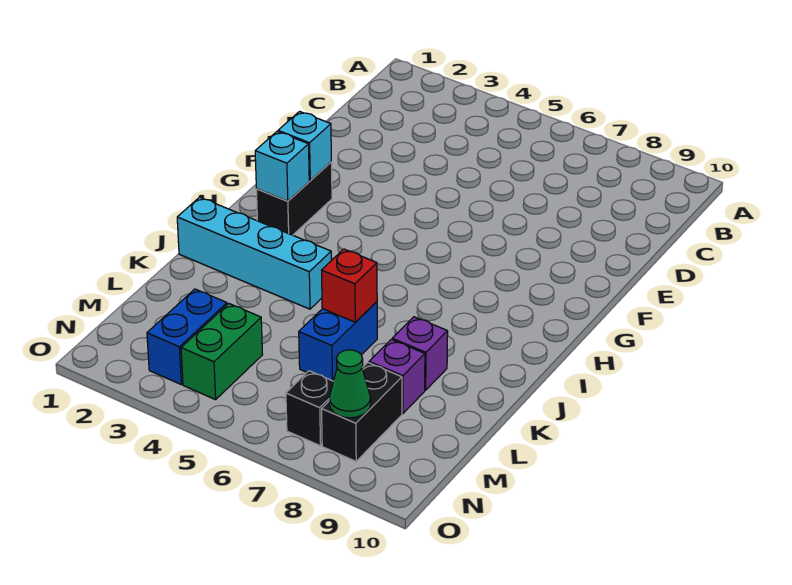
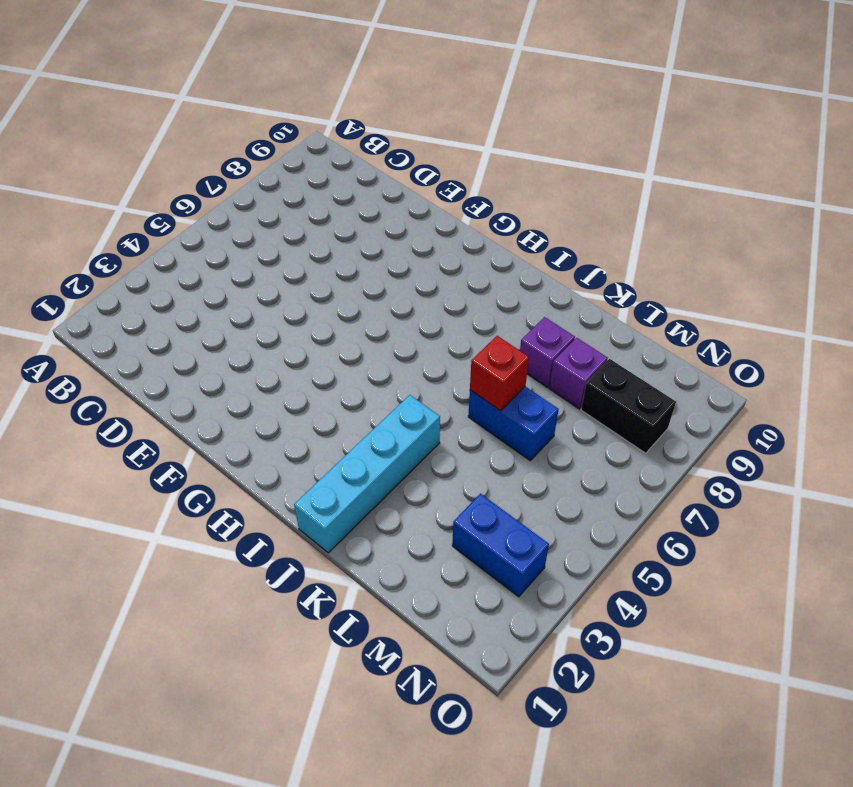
none -> black brick G2:H2 level 1
none -> green brick M4:N4 level 1
none -> black brick N7 level 1

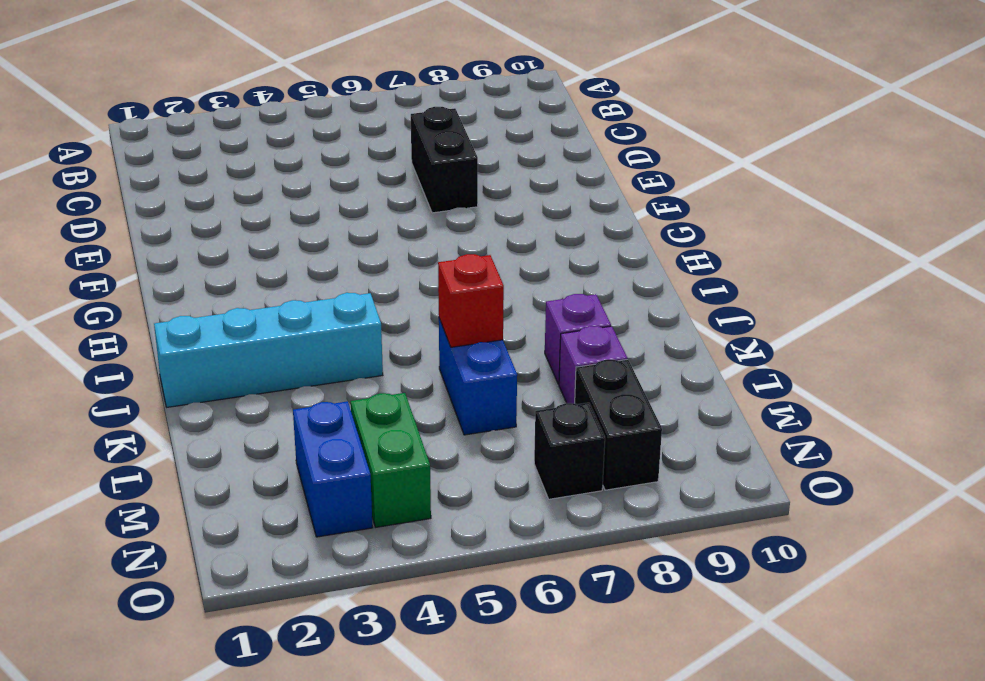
black brick D7:E7 level 1 -> black brick G2:H2 level 1
none -> cyan brick G2 level 2
none -> cyan brick H2 level 2
none -> green cone N8 level 2

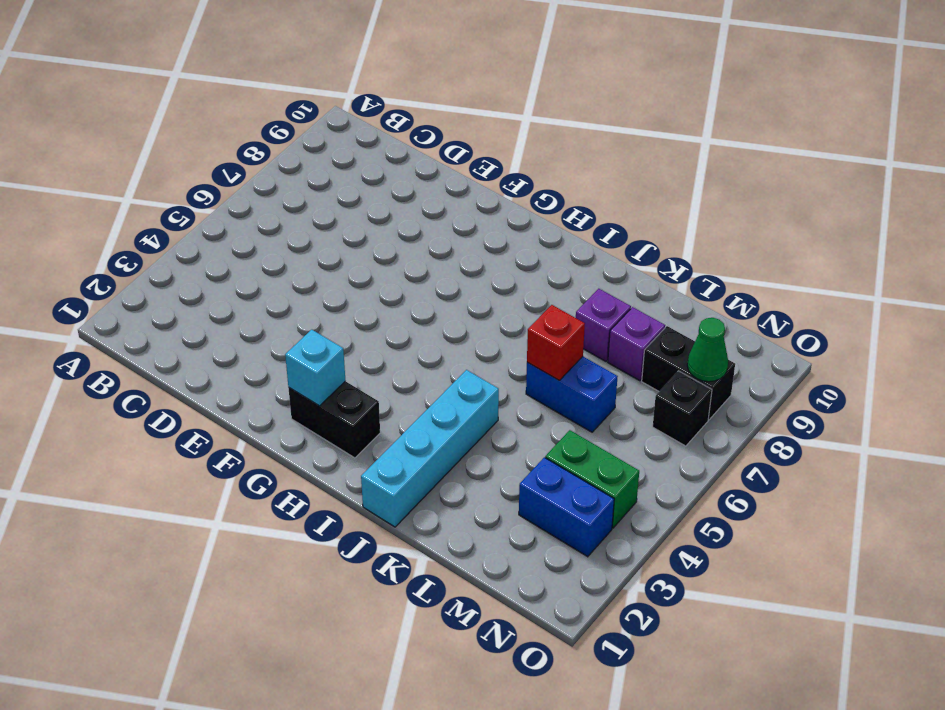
none -> cyan brick H2 level 2

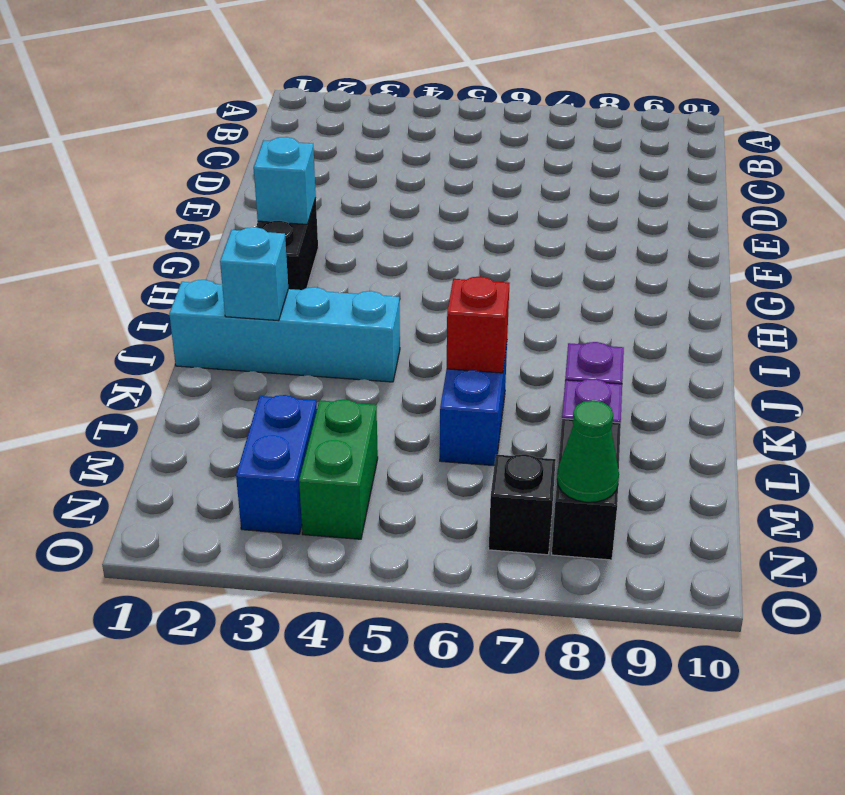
cyan brick J2 level 2 -> cyan brick H2 level 2

